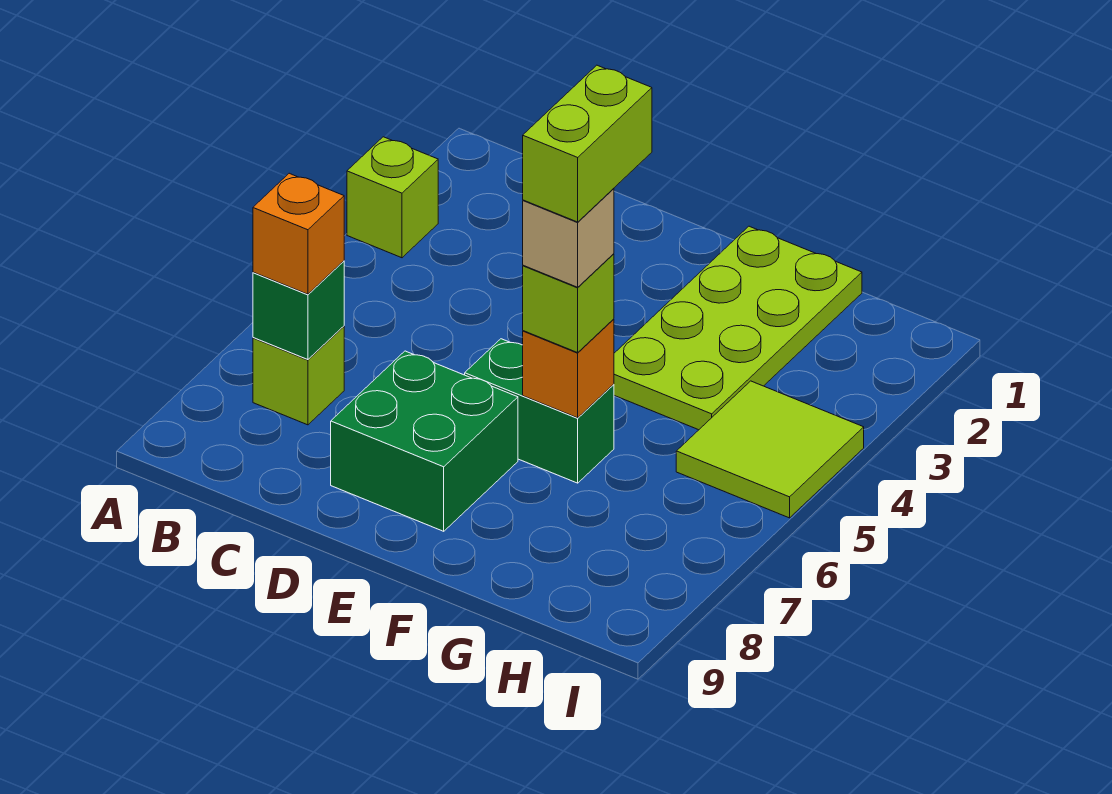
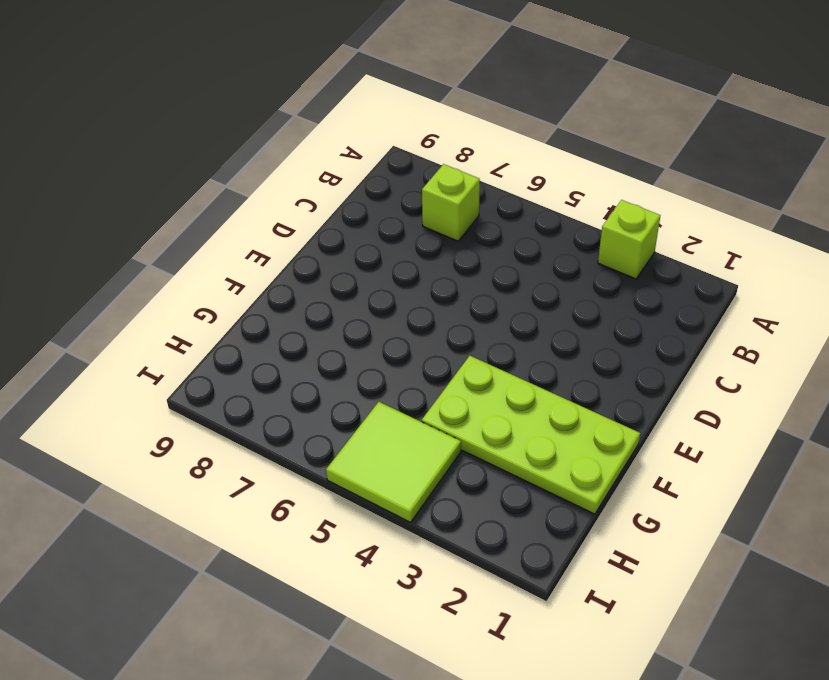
none -> green brick D7:E8 level 1
none -> green brick E6:F6 level 1
none -> green brick B7 level 2

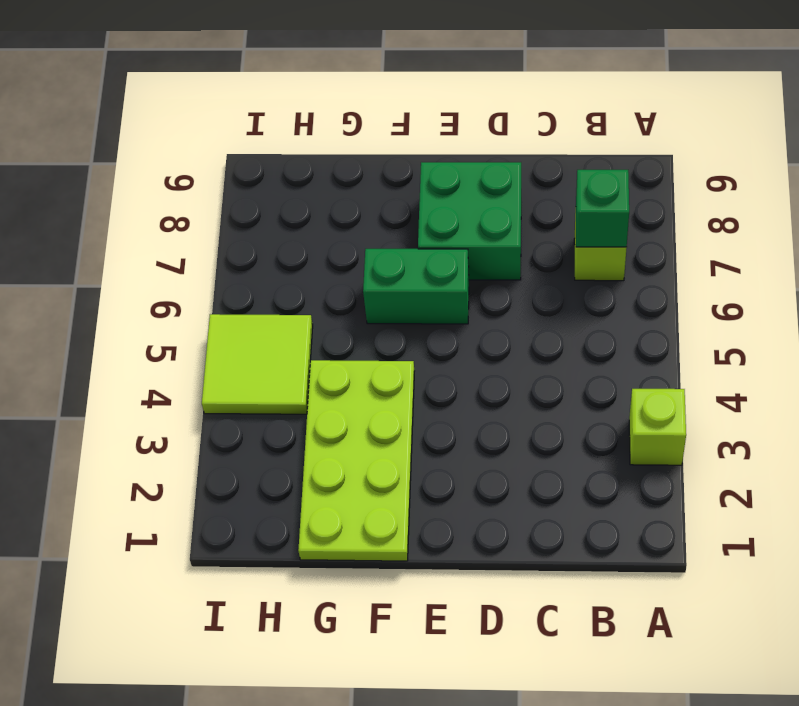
none -> orange brick F6 level 2
none -> orange brick B7 level 3
none -> lime brick F6 level 3

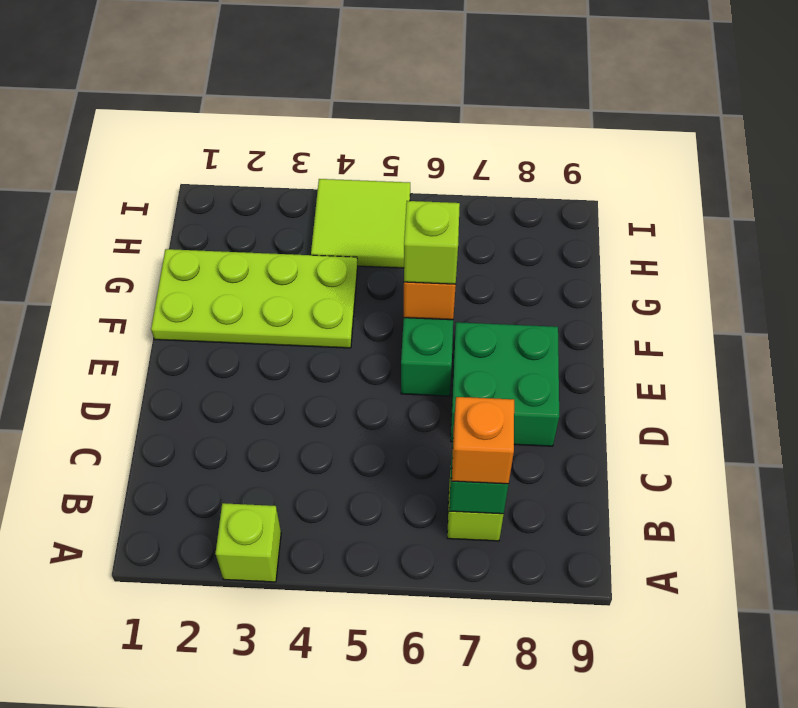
none -> tan brick F6 level 4
none -> lime brick F5:F6 level 5

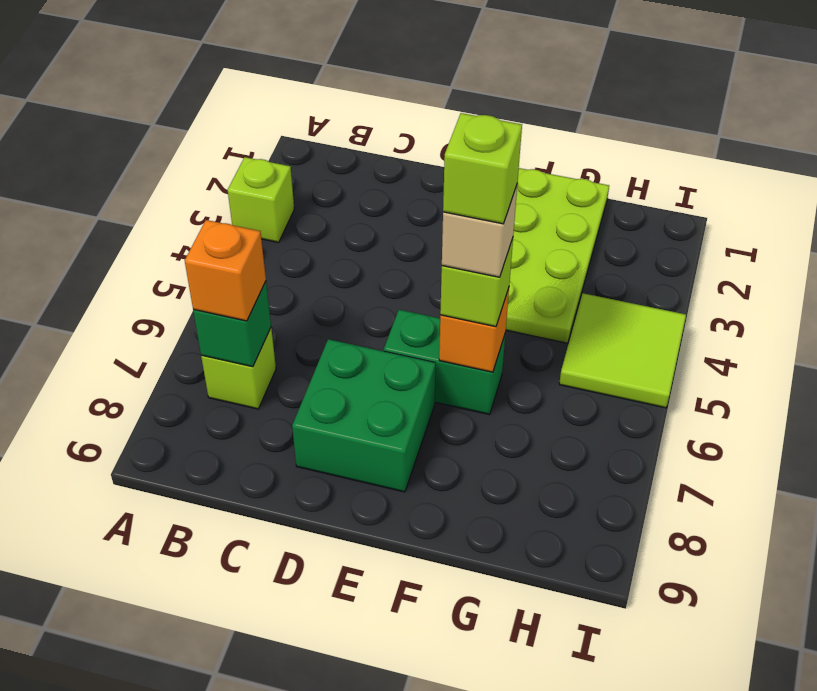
lime brick F6 level 5 -> lime brick F5:F6 level 5

